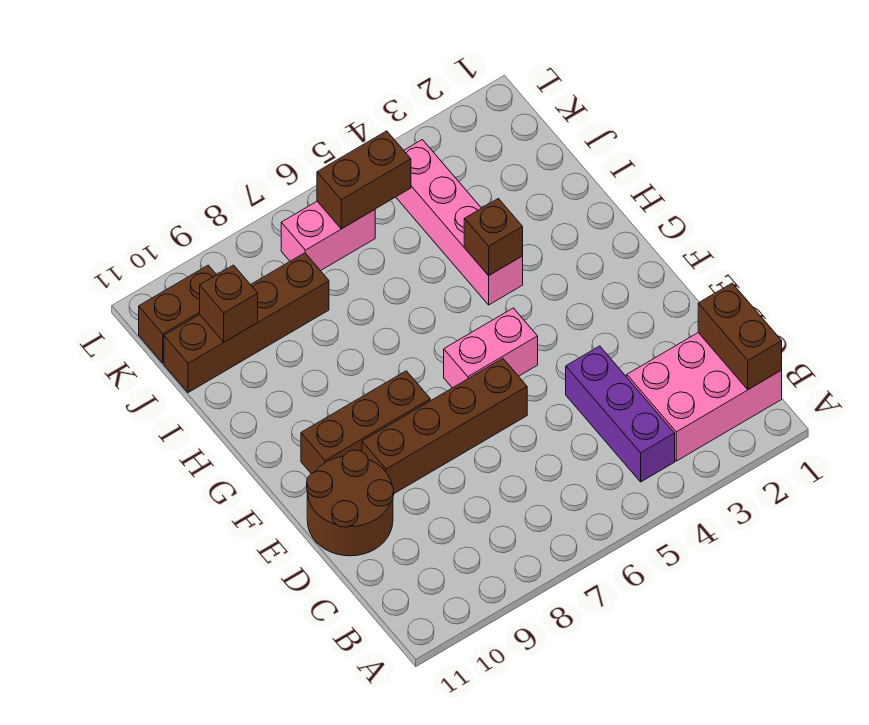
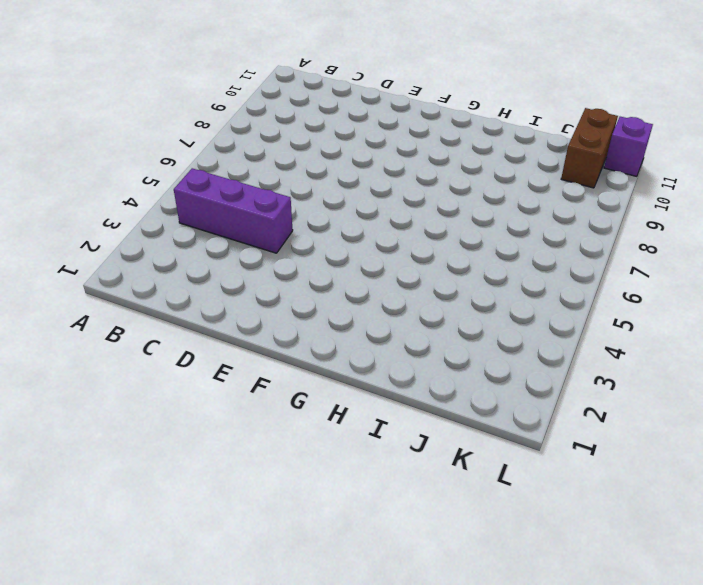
purple brick L11 level 1 -> none
none -> pink brick B1:C3 level 1
none -> brown round brick D10:E11 level 1
none -> brown brick E6:E9 level 1

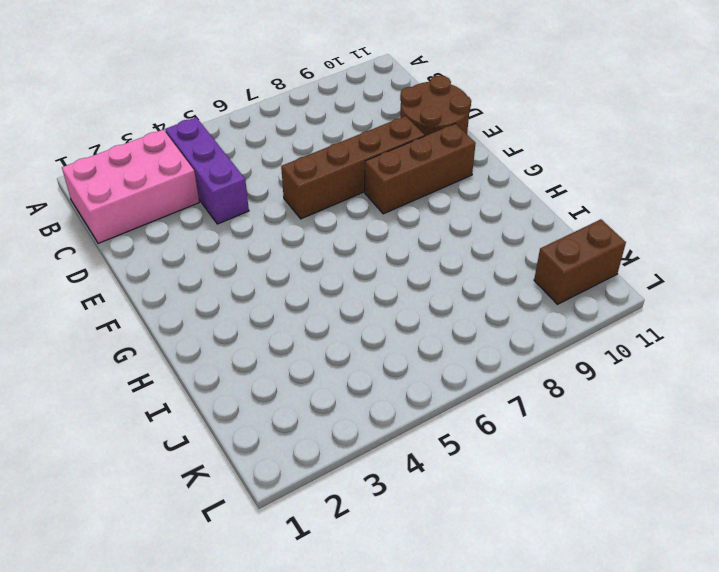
none -> pink brick F5:F6 level 1
none -> pink brick H4:K4 level 1
none -> brown brick J8:J11 level 1

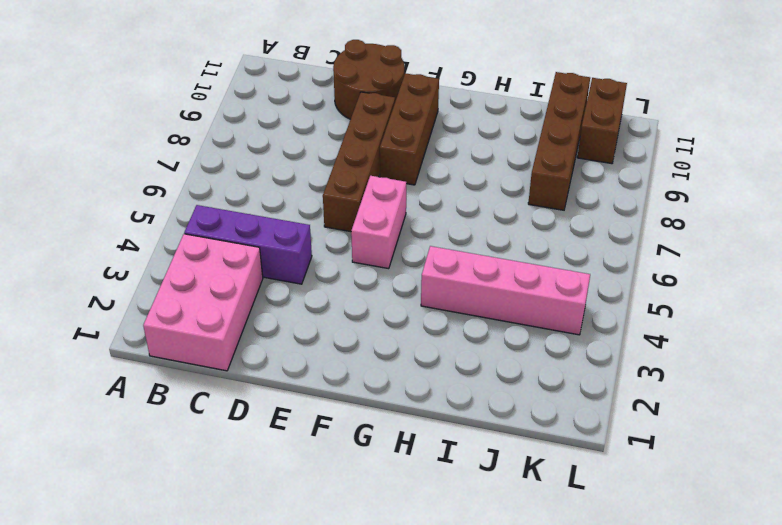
none -> pink brick K6:K7 level 1
none -> brown brick B1:C1 level 2
none -> brown brick H4 level 2

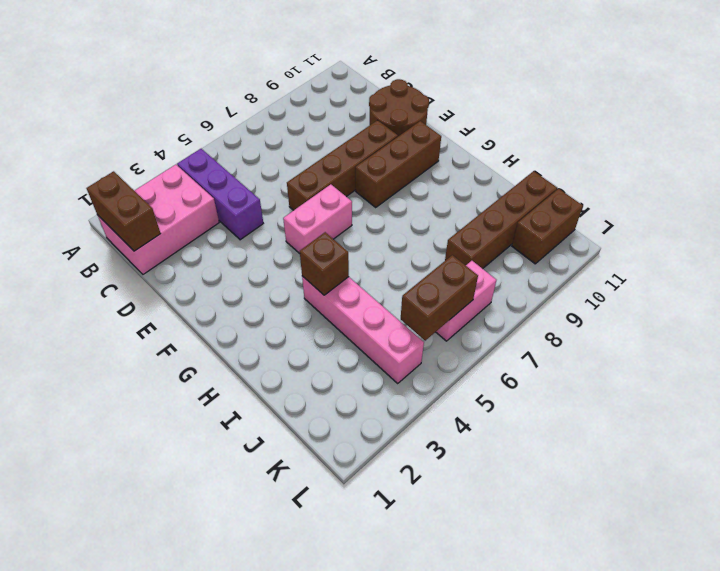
none -> brown brick J10 level 2

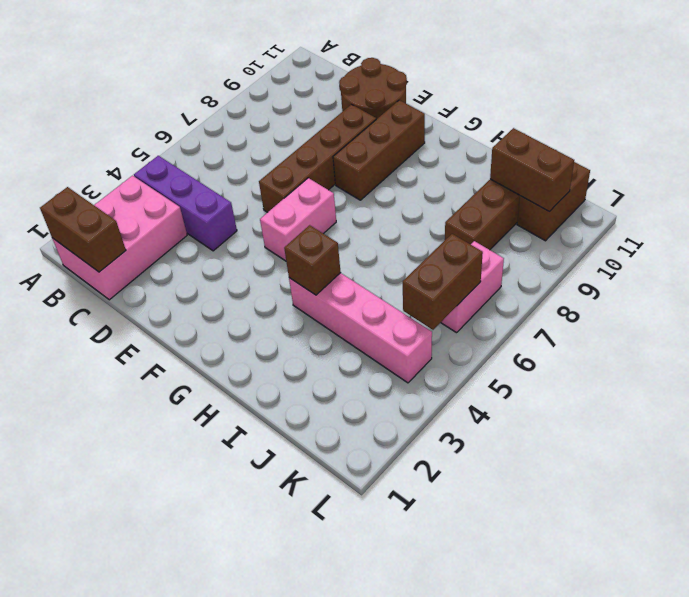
brown brick J10:K10 level 2 -> brown brick J10 level 2

